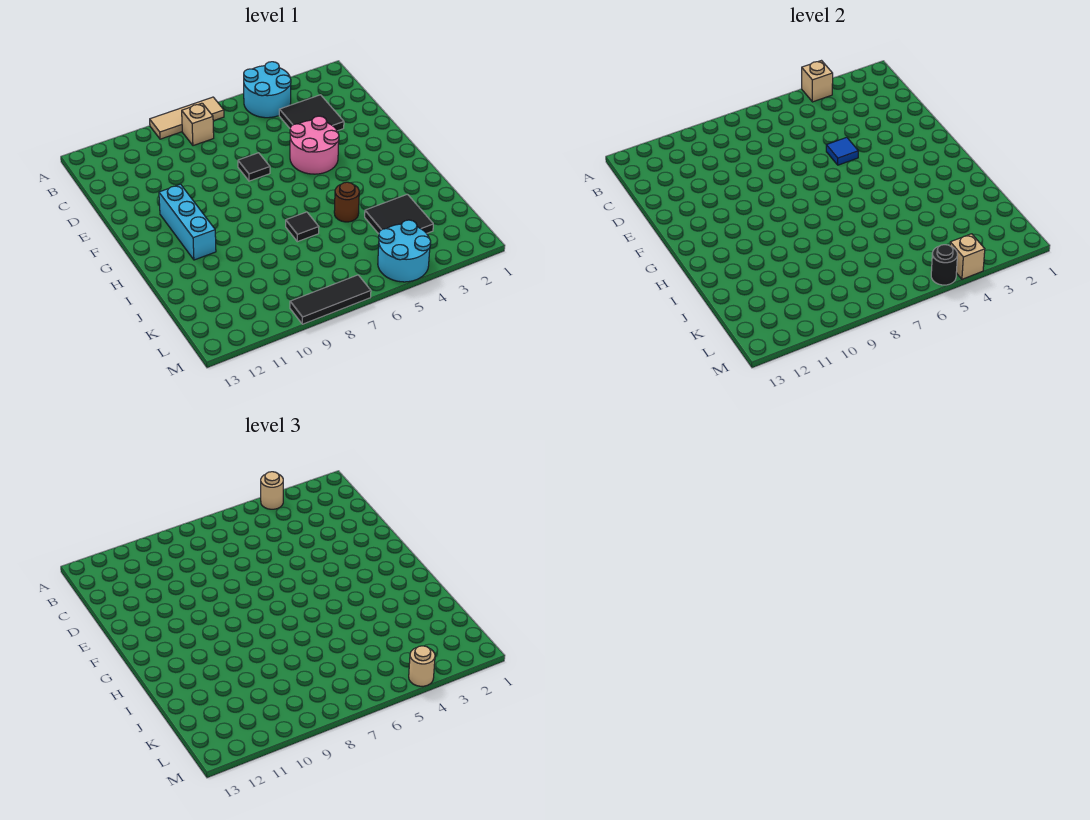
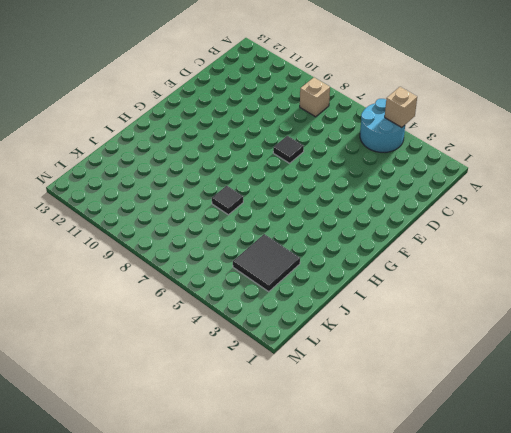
none -> tan tile A7:A9 level 1
none -> black tile C3:D4 level 1
none -> pink round brick E4:F5 level 1

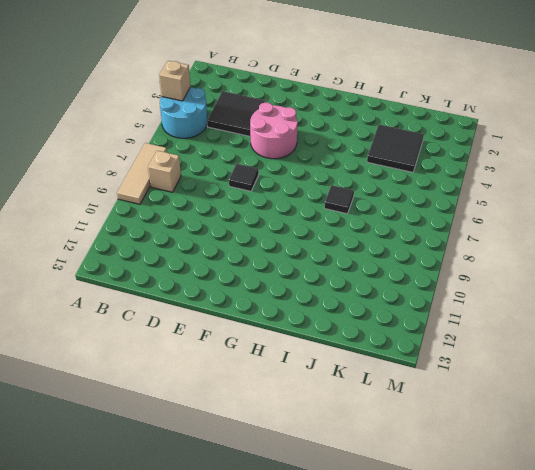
none -> cyan brick F11:H11 level 1
none -> brown round brick I5 level 1
none -> cyan round brick L4:M5 level 1

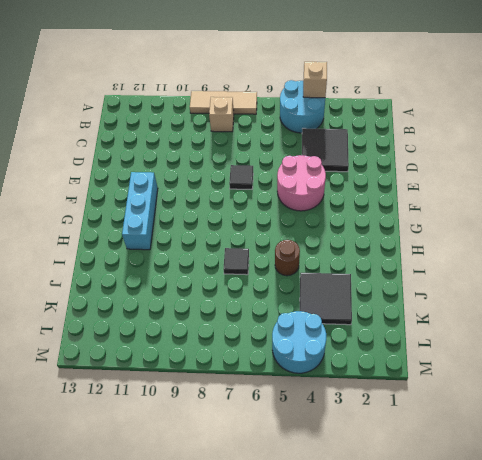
none -> black tile M7:M9 level 1
none -> blue tile E5 level 2
none -> tan brick M4 level 2

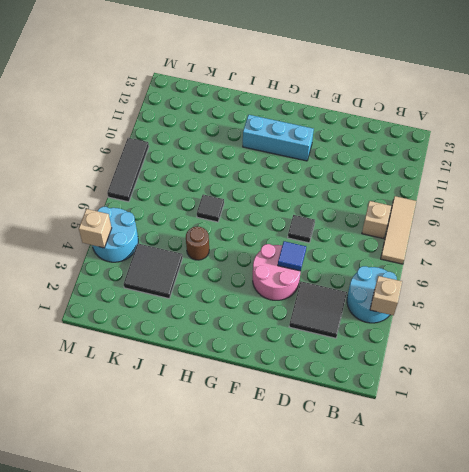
none -> black round brick M5 level 2
none -> tan round brick A4 level 3
none -> tan round brick M4 level 3

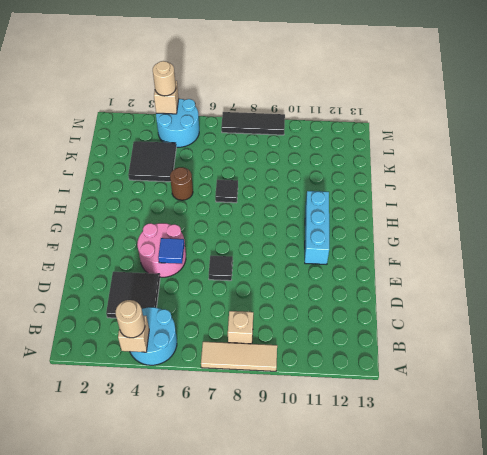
none -> black round brick M5 level 2

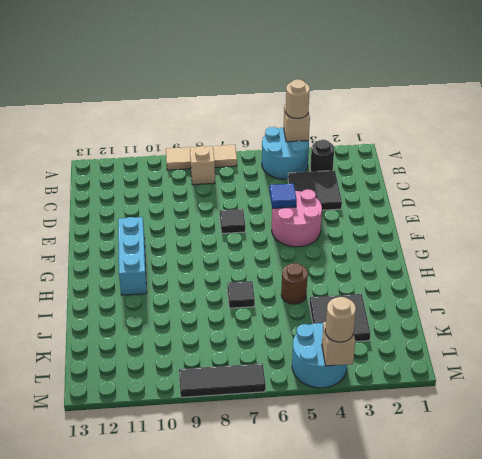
black round brick B3 level 1 -> black round brick M5 level 2

